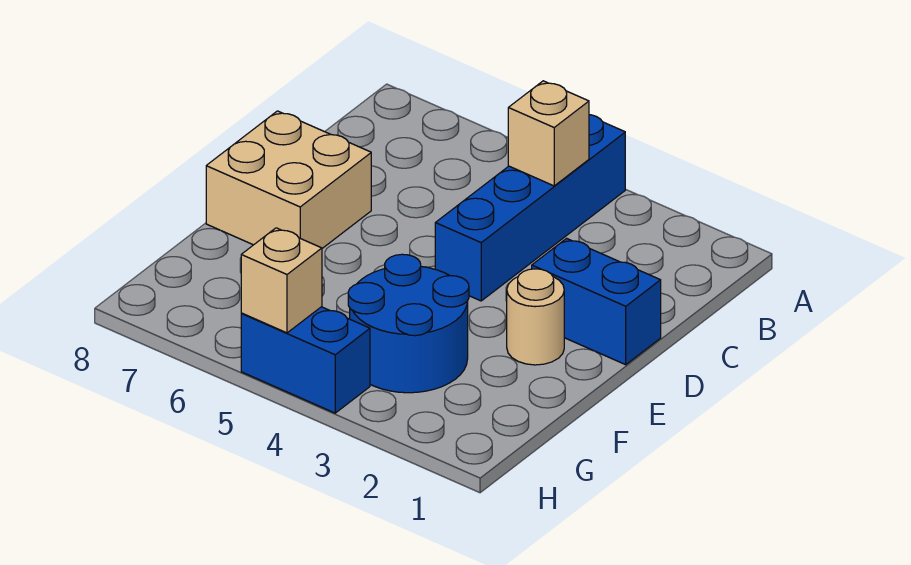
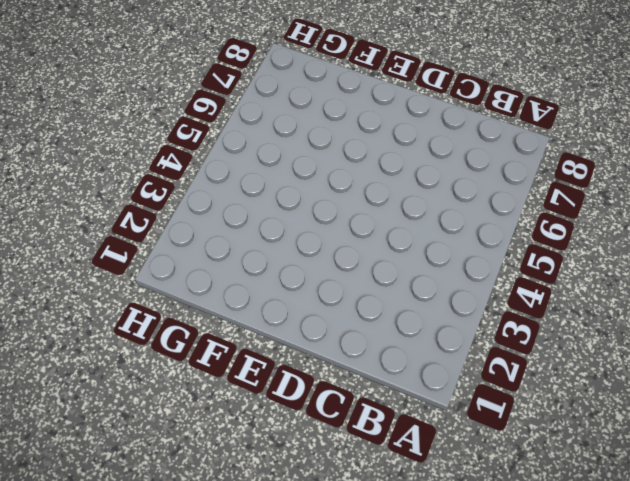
none -> blue brick A4:D4 level 1
none -> blue brick D1:D2 level 1

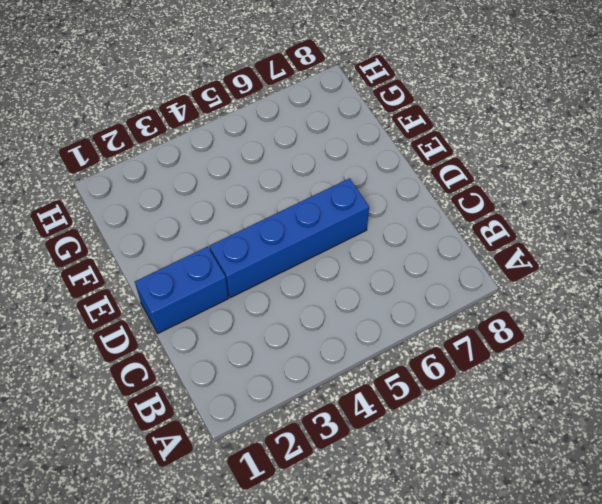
blue brick D3:D6 level 1 -> blue brick A4:D4 level 1
none -> tan brick D7:E8 level 1
none -> tan round brick E2 level 1

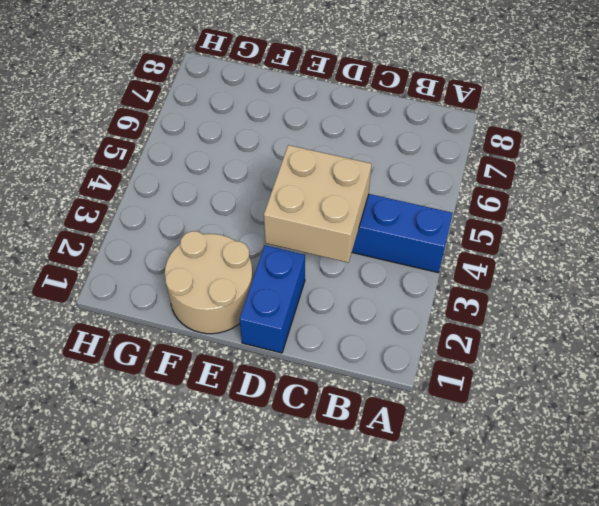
tan brick C3:D4 level 2 -> tan brick D7:E8 level 1
tan round brick E1:F2 level 1 -> tan round brick E2 level 1
none -> blue round brick F3:G4 level 1
none -> blue brick H4:H5 level 1

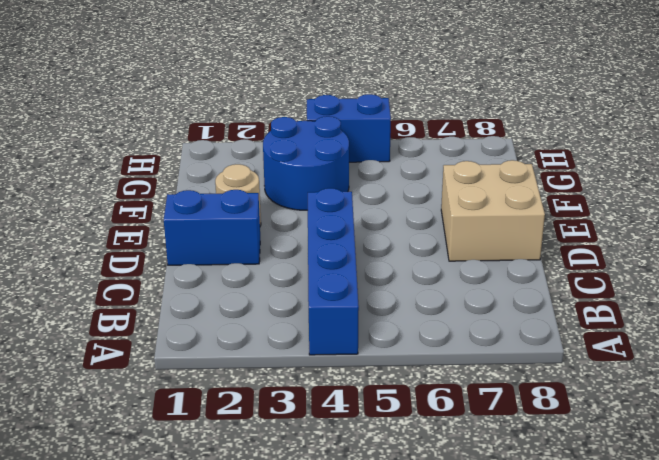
none -> tan brick B4 level 2
none -> tan brick H5 level 2

